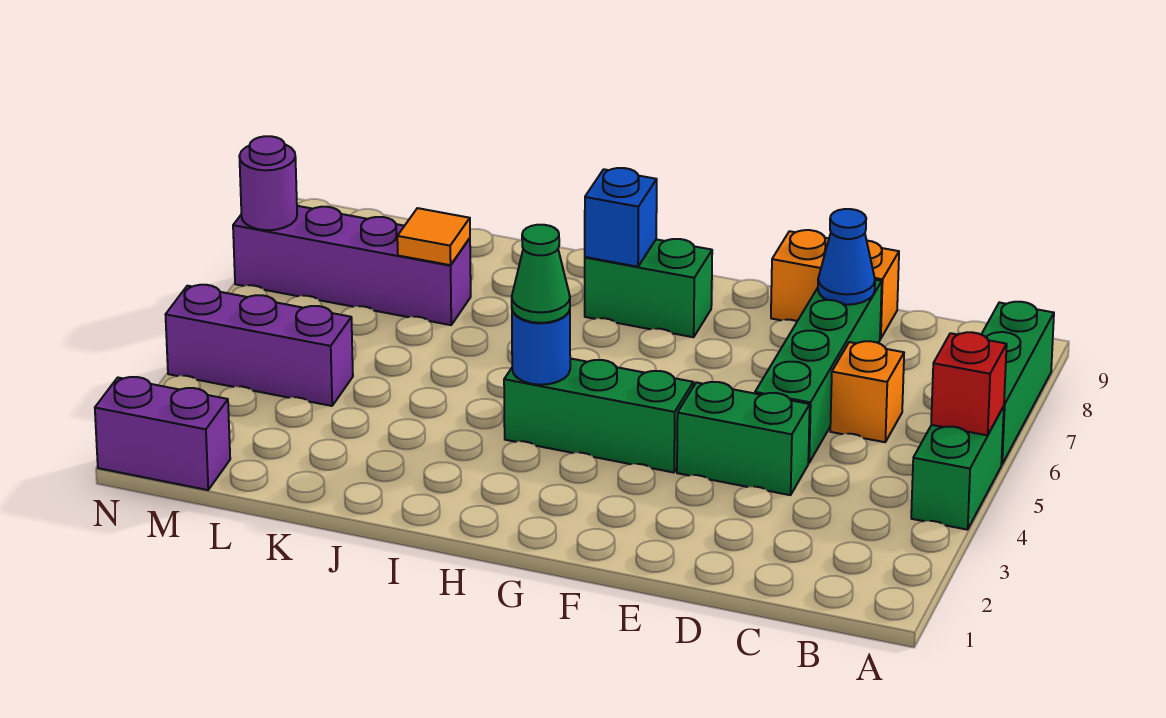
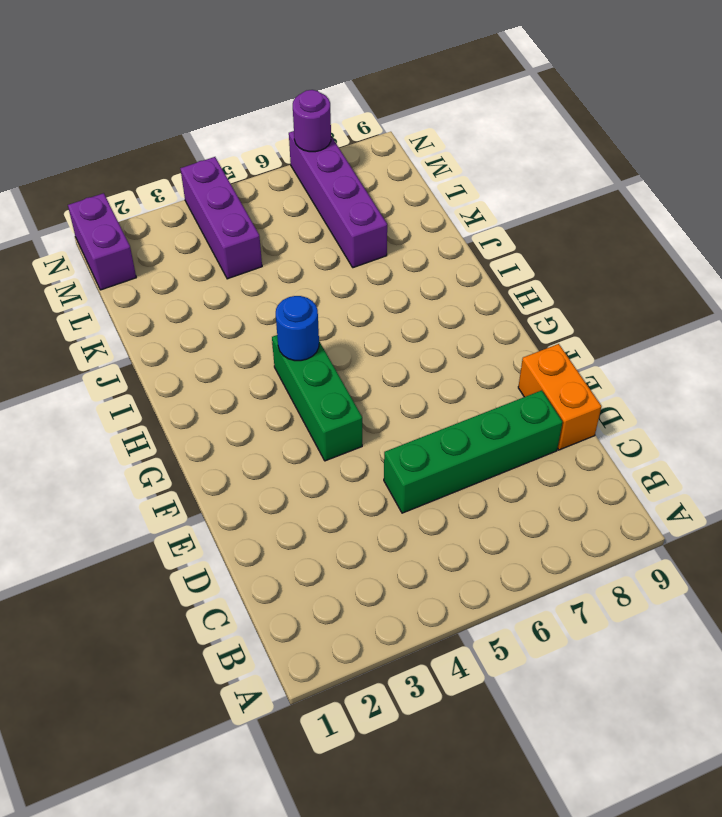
none -> green brick A4:A5 level 1
none -> green brick A6:A8 level 1
none -> orange brick C6 level 1

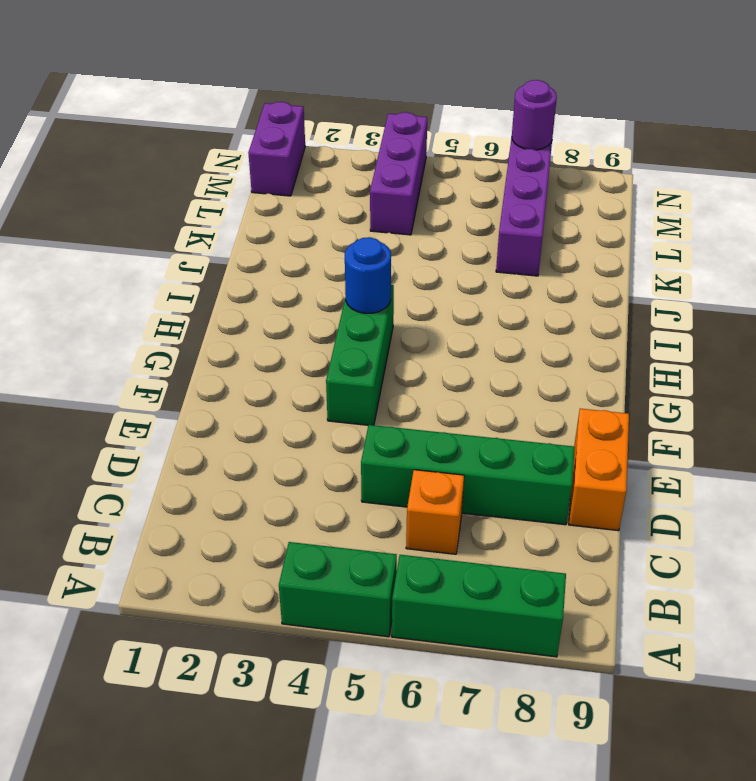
none -> green brick D4:E4 level 1
none -> green brick G8:H8 level 1
none -> red brick A5 level 2

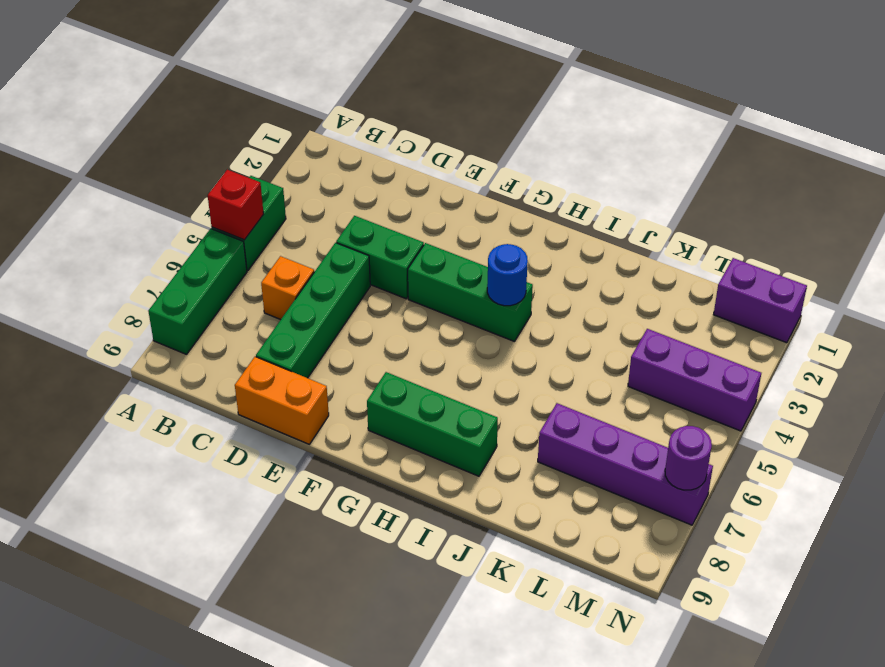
green brick G8:I8 level 1 -> green brick G8:H8 level 1
none -> blue cone D8 level 2
none -> blue brick H8 level 2
none -> orange tile K7 level 2

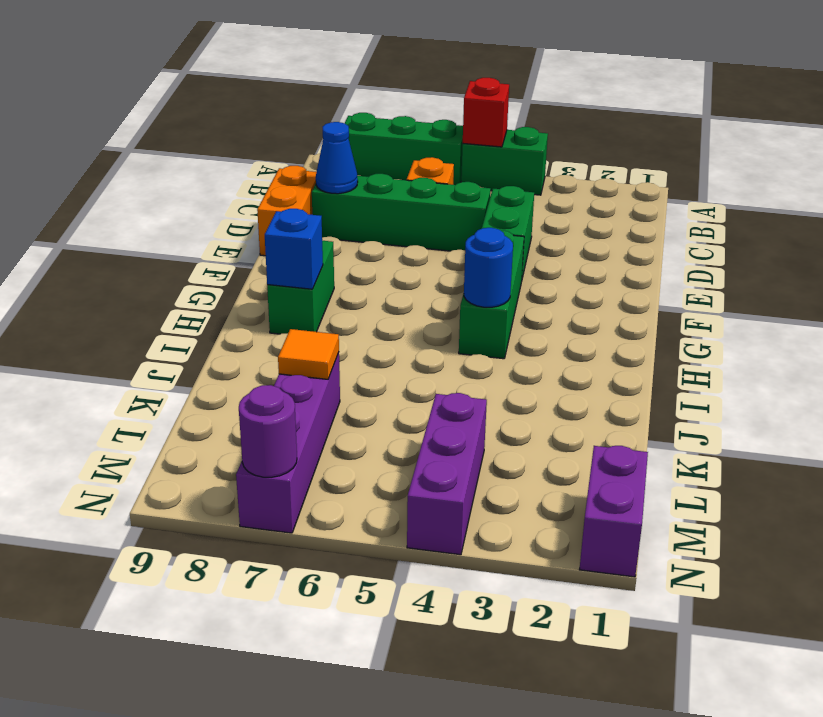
none -> green cone H4 level 3

